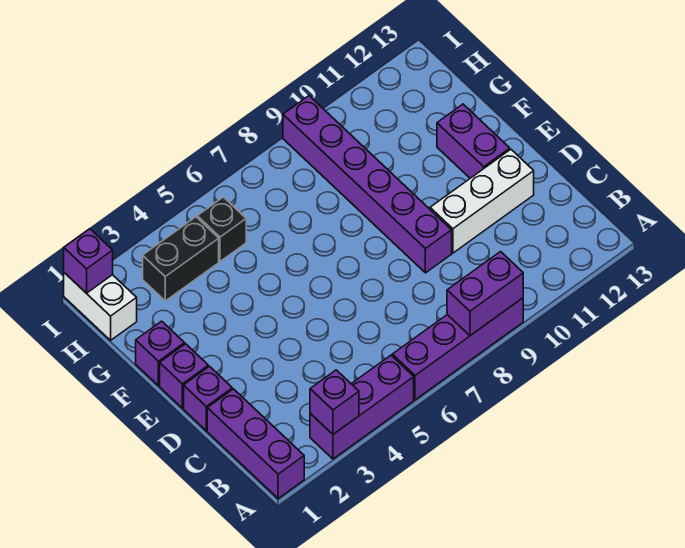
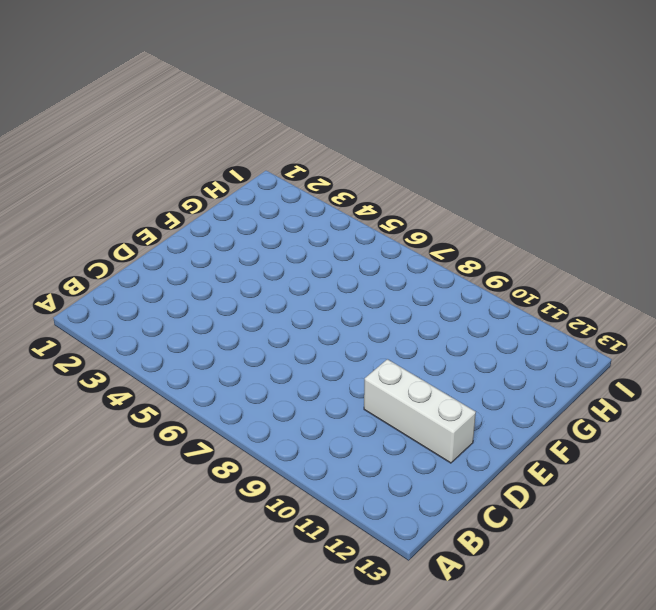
none -> purple brick A1:C1 level 1
none -> purple brick A3:A5 level 1
none -> purple brick A6:A9 level 1

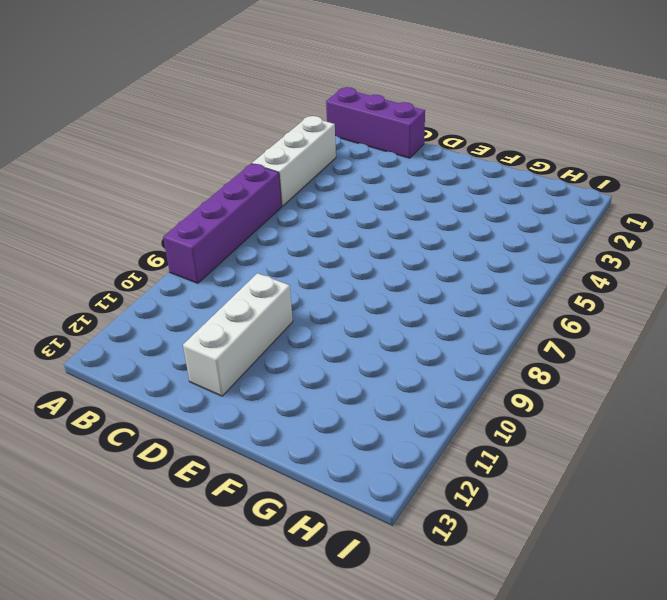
white brick A3:A5 level 1 -> purple brick A3:A5 level 1
none -> purple brick D1 level 1
none -> purple brick D9:I9 level 1
none -> purple brick E1 level 1

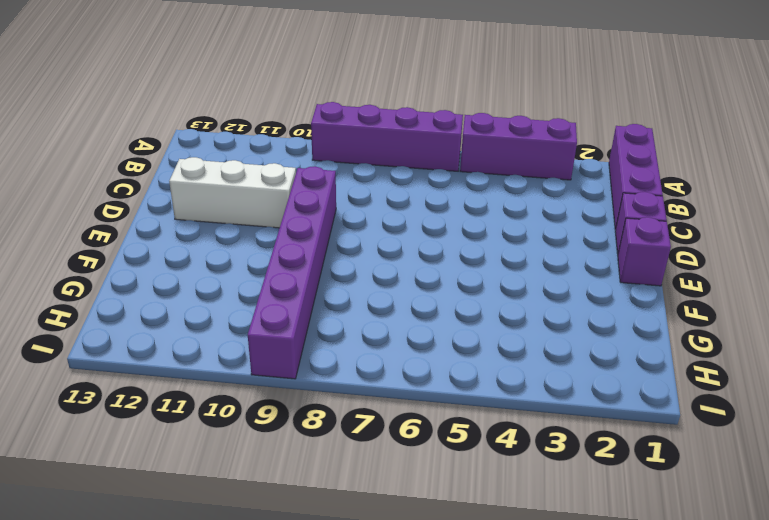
none -> purple brick E12:F12 level 1
none -> purple brick F1 level 1
none -> white brick H1:I1 level 1

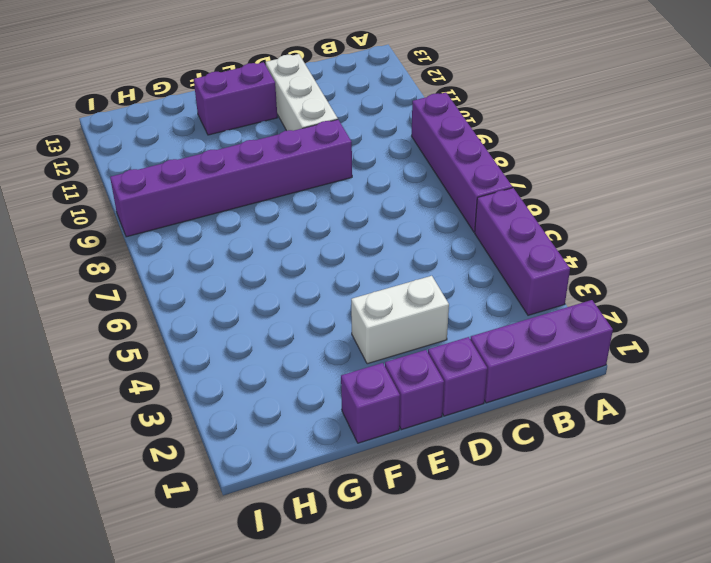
white brick D3:E3 level 1 -> white brick H1:I1 level 1
none -> black brick H3:H4 level 1
none -> black brick H5 level 1
none -> purple brick A3 level 2

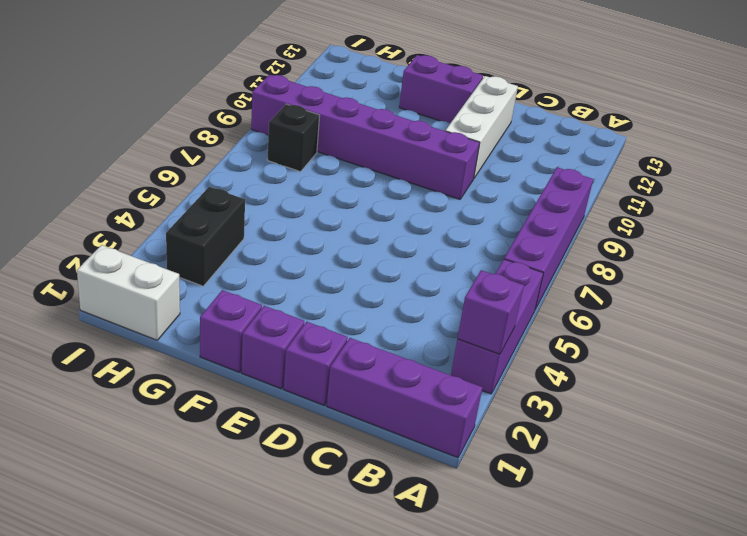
black brick H8 level 1 -> black brick H5 level 1
none -> purple brick A8:A9 level 2
none -> purple brick I1 level 2

